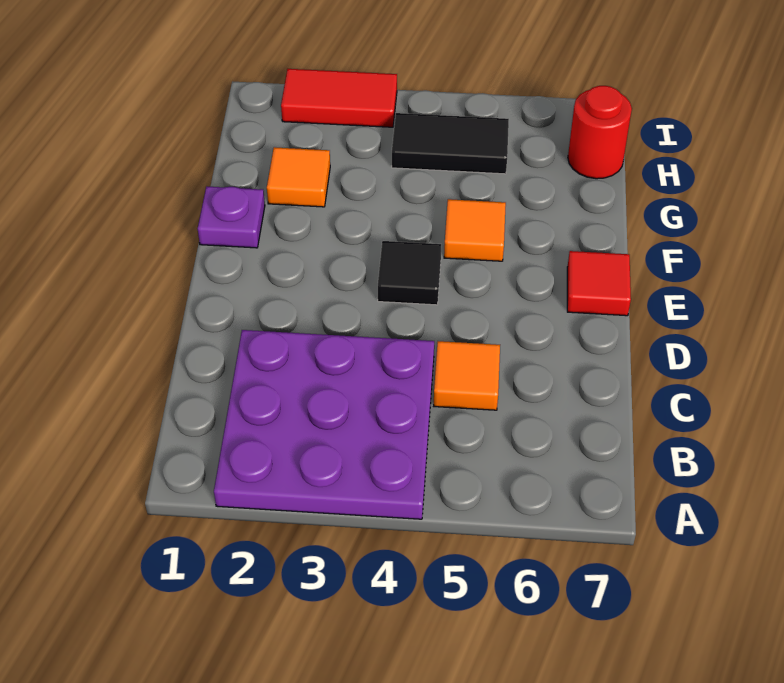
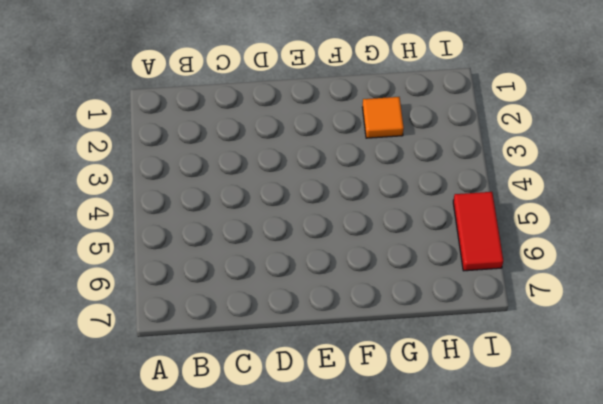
red tile I5:I6 level 1 -> red tile I2:I3 level 1
none -> purple plate A2:C4 level 1
none -> orange tile C5 level 1

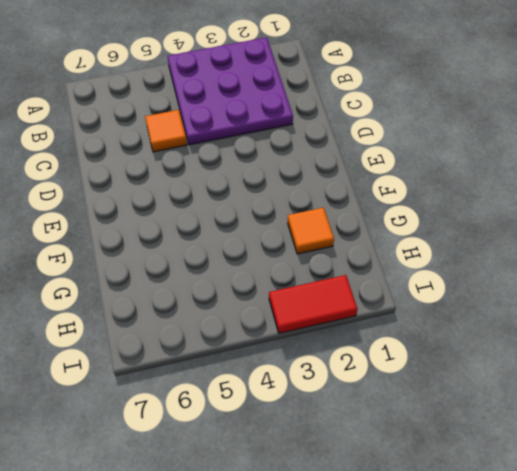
none -> black tile E4 level 1
none -> red tile E7 level 1

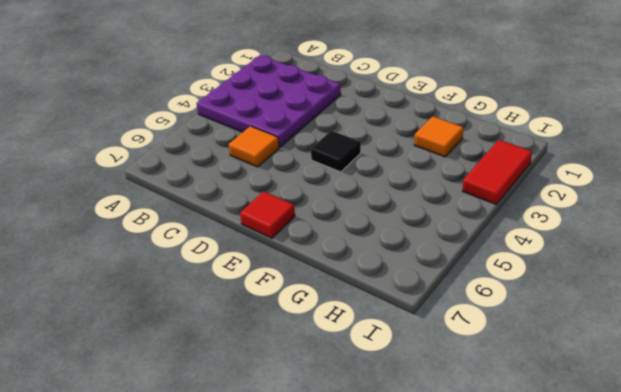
none -> purple plate F1 level 1
none -> orange tile F5 level 1

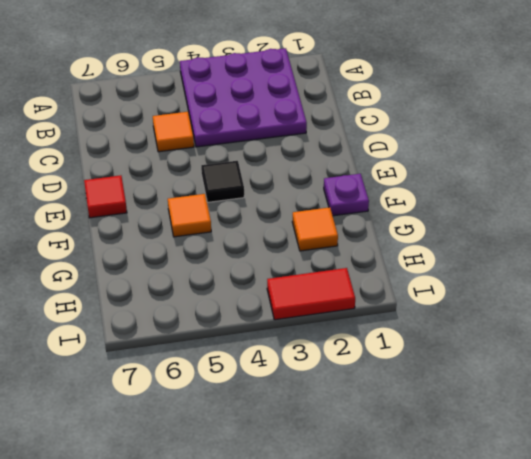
none -> black tile H4:H5 level 1
none -> red round brick H7 level 1

